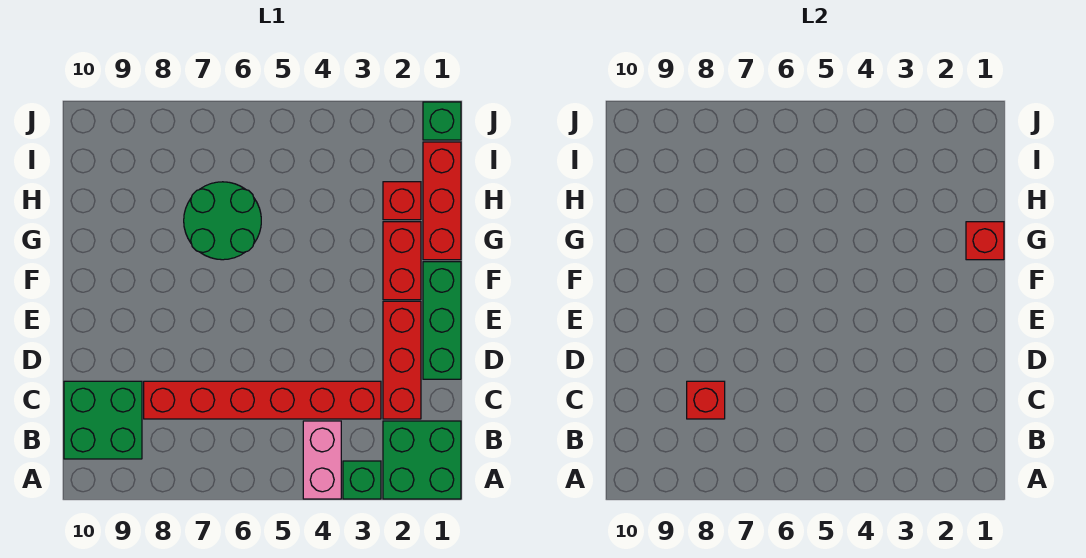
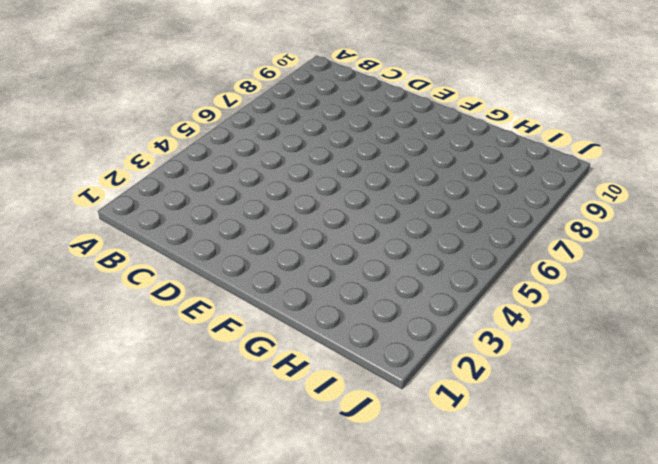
none -> green brick A1:B2 level 1
none -> green brick A3 level 1
none -> pink brick A4:B4 level 1

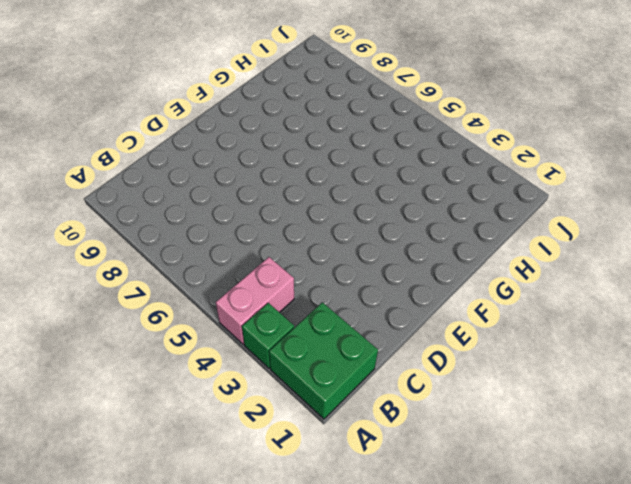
none -> green brick B9:C10 level 1
none -> red brick C2:E2 level 1
none -> red brick C3:C8 level 1

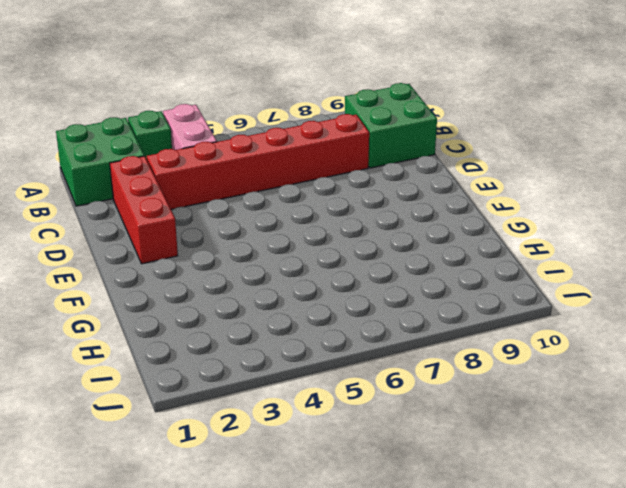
none -> green brick D1:F1 level 1
none -> red brick F2:G2 level 1
none -> red brick G1:I1 level 1

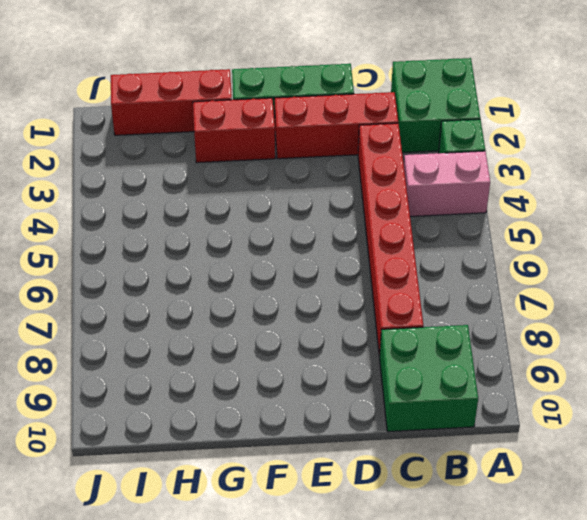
none -> green round brick G6:H7 level 1
none -> red brick H2 level 1
none -> green brick J1 level 1

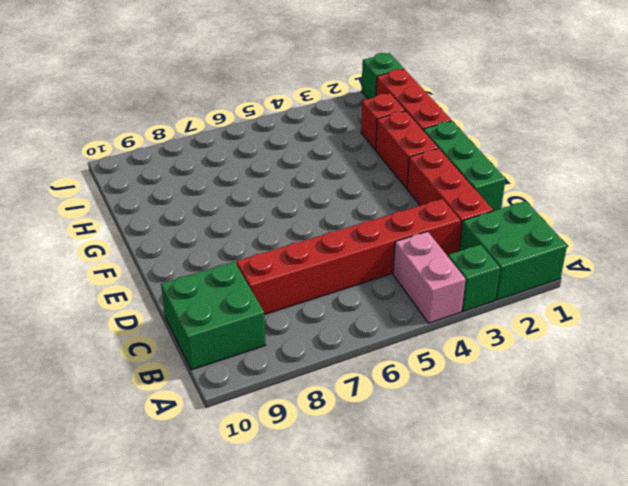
none -> green round brick G6:H7 level 1
none -> red brick C8 level 2
none -> red brick G1 level 2

